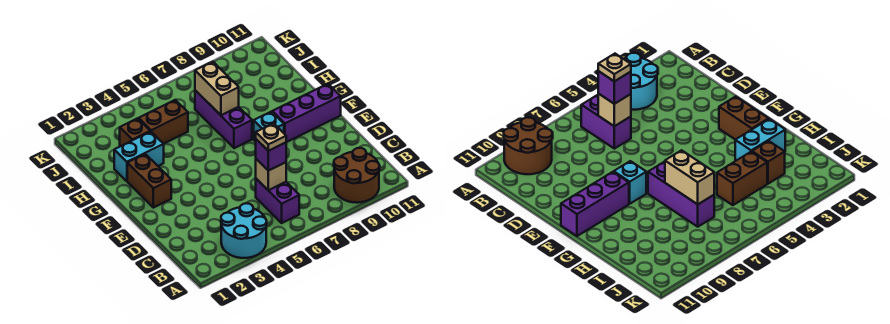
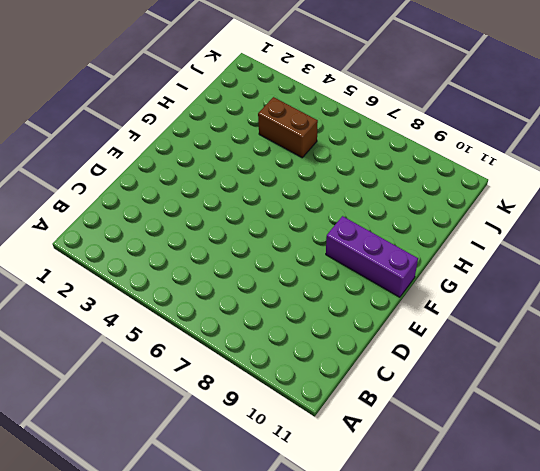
none -> cyan round brick A3:B4 level 1
none -> brown round brick A9:B10 level 1
none -> purple brick B6:C6 level 1

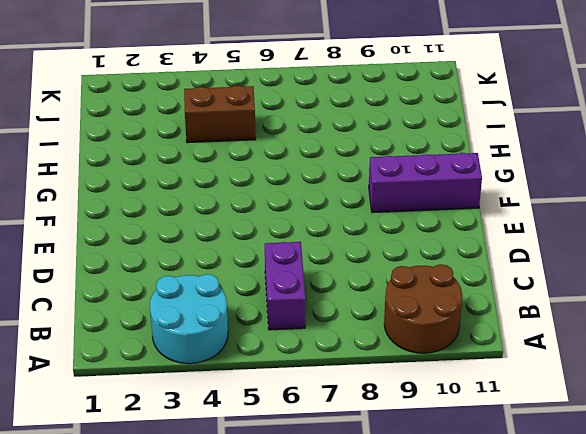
none -> brown brick F2:G2 level 1
none -> cyan brick F8 level 1
none -> purple brick G7:I7 level 1

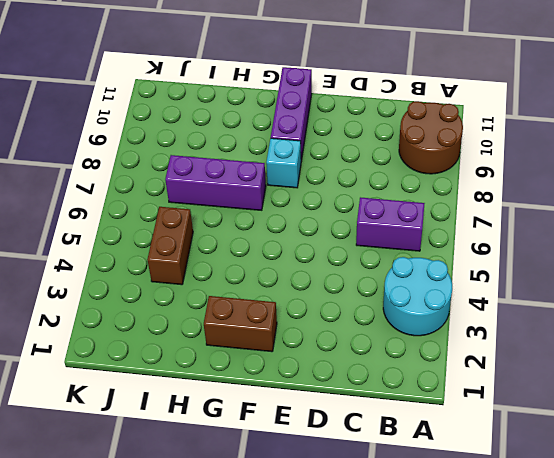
none -> cyan brick H2:H3 level 1
none -> brown brick I3 level 1
none -> tan brick C6 level 2

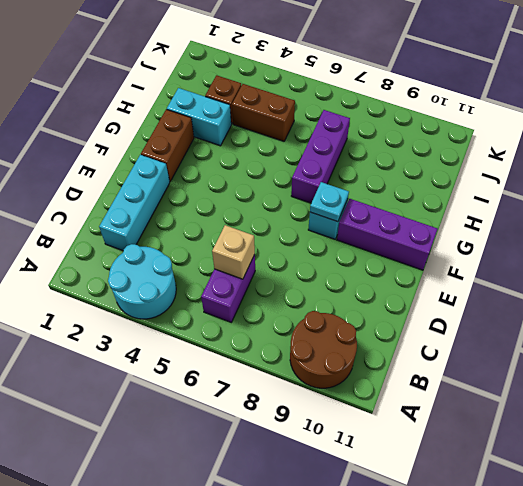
cyan brick C2:E2 level 1 -> none
cyan plate F8 level 2 -> none
none -> tan brick H7:I7 level 2
none -> purple brick C6 level 3
none -> tan plate C6 level 4

